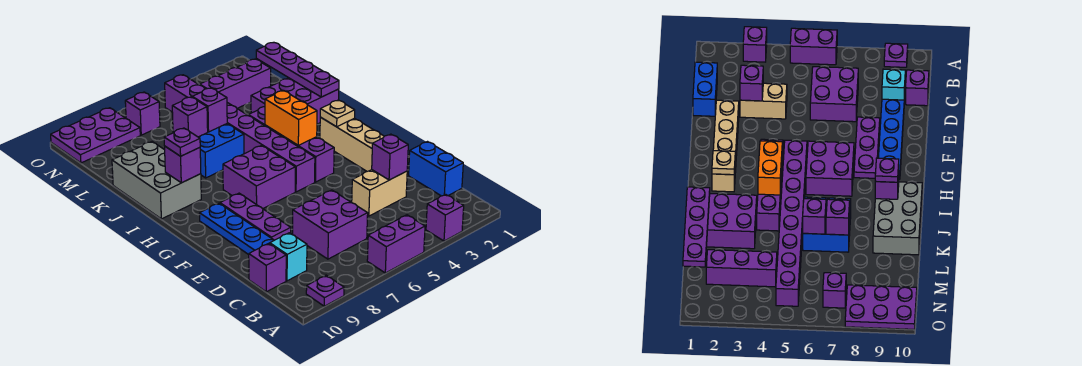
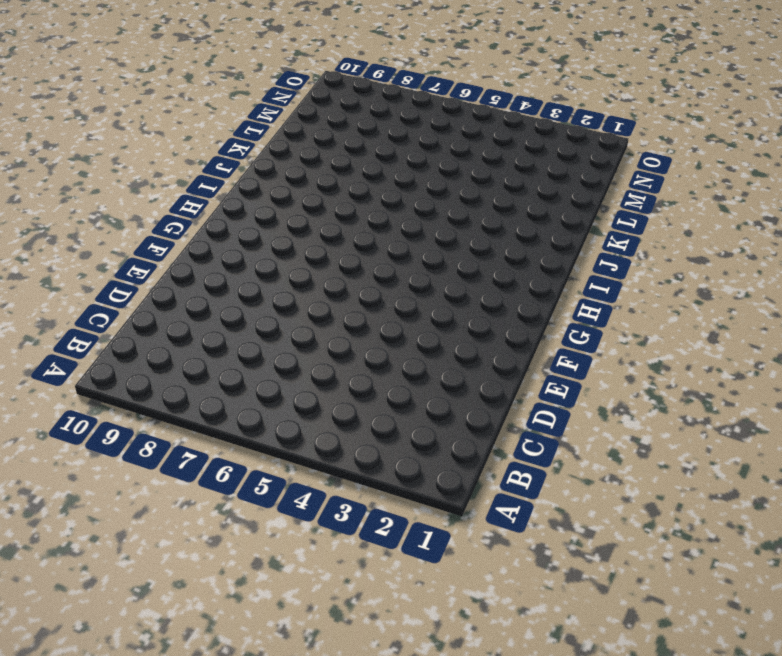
none -> purple brick A3 level 1
none -> purple brick A5:A6 level 1
none -> purple plate A9 level 1

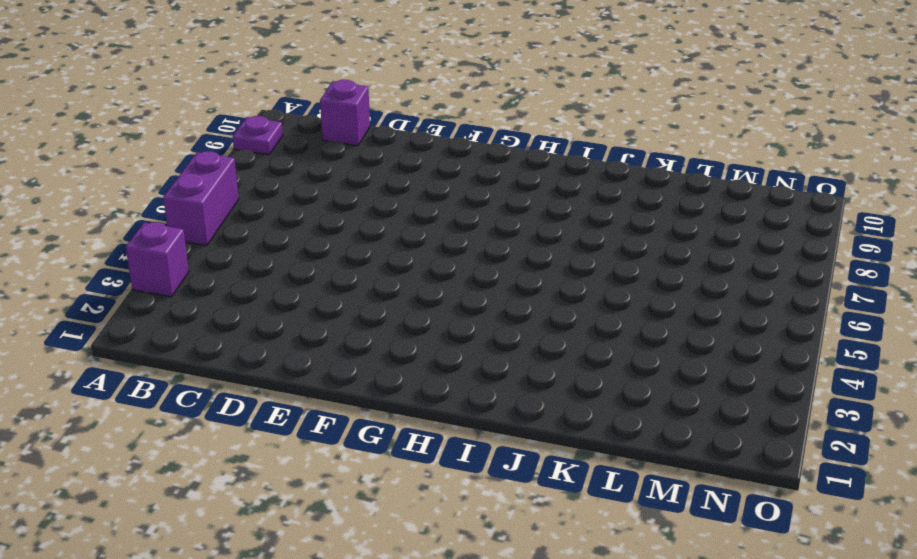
none -> blue brick C1:D1 level 1
none -> purple brick C6:D7 level 1
none -> cyan brick C9 level 1

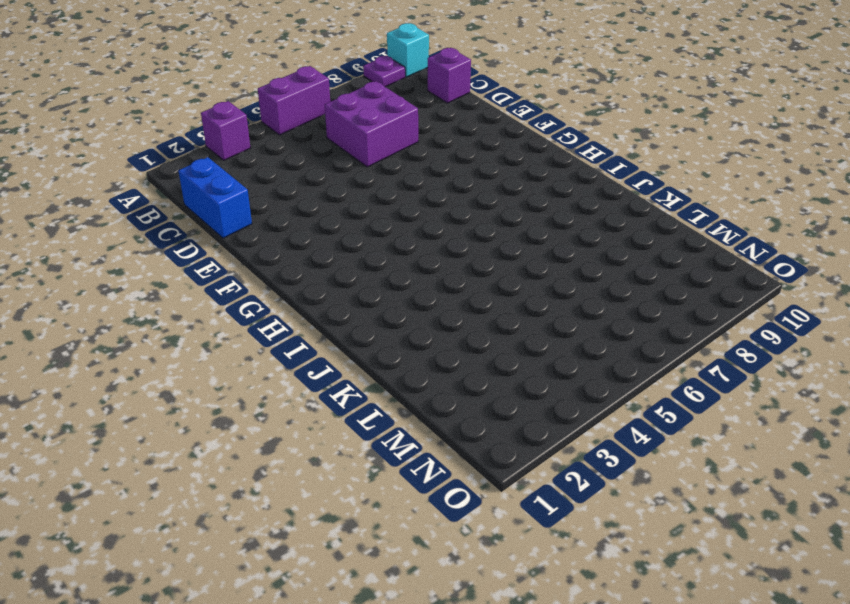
cyan brick A10 level 1 -> cyan brick C9 level 1
none -> tan brick D3:D4 level 1
none -> blue plate D9:G9 level 1
none -> tan brick E2:H2 level 1

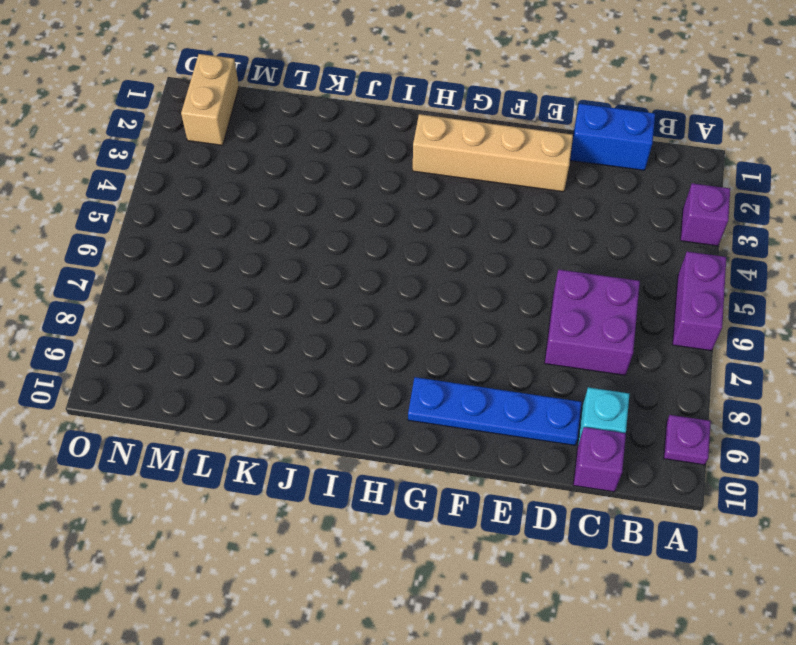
tan brick N1:N2 level 1 -> tan brick D3:D4 level 1
none -> purple plate E8:G8 level 1
none -> purple brick G4:J4 level 1
none -> purple brick G5:N5 level 1

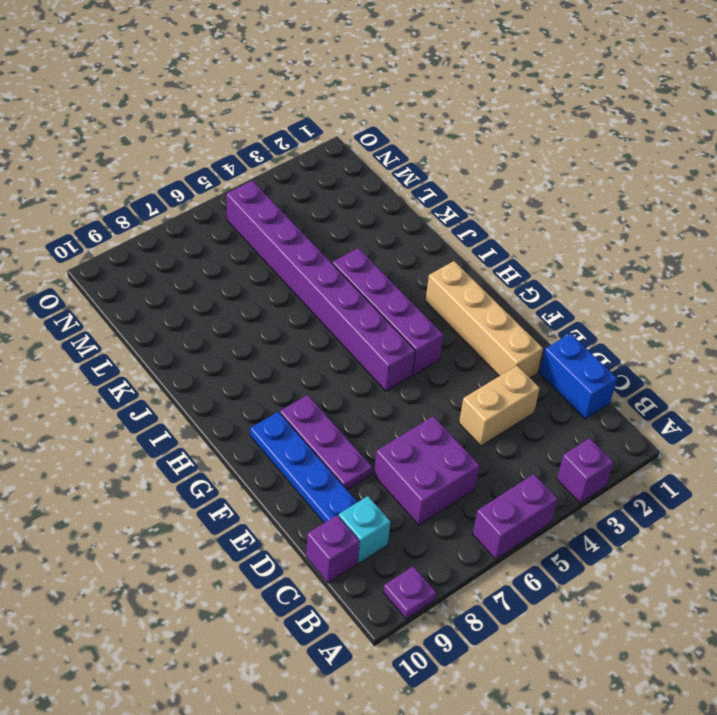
none -> purple brick G6:H7 level 1
none -> grey brick I9:K10 level 1
none -> purple brick J1:K3 level 1

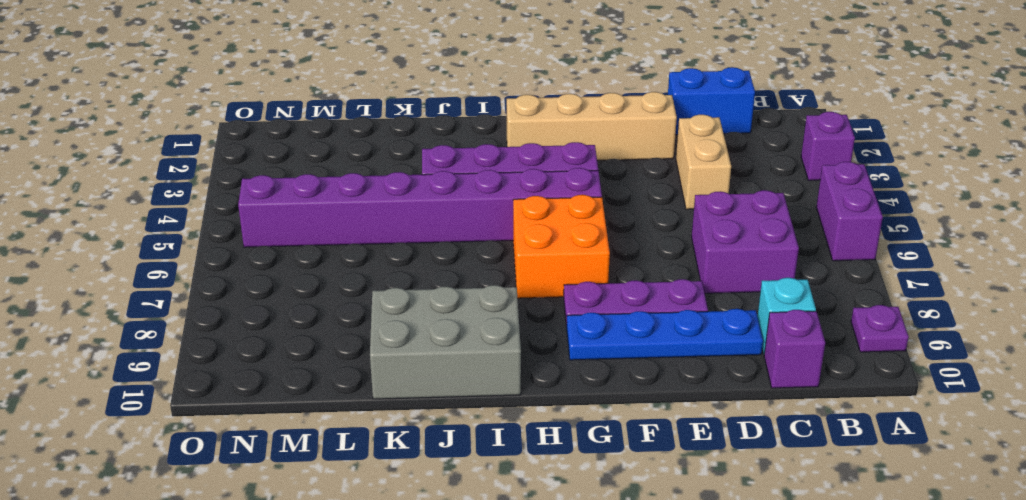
orange brick G6:H7 level 1 -> purple brick G6:H7 level 1
none -> purple brick J1:K3 level 1
none -> blue brick J6:K7 level 1
none -> purple brick M2:M4 level 1

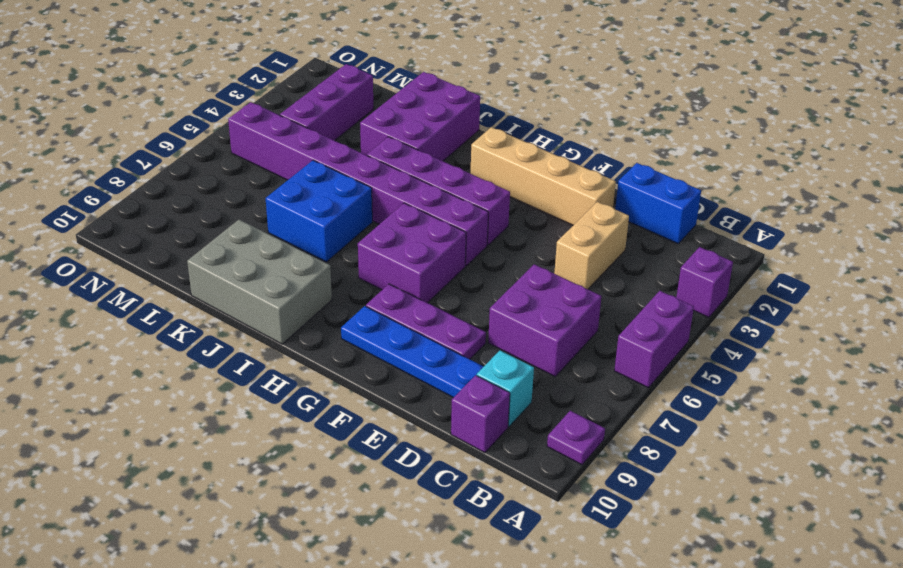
none -> purple brick N7 level 1
none -> purple plate N8:O10 level 1
none -> purple brick D3 level 2

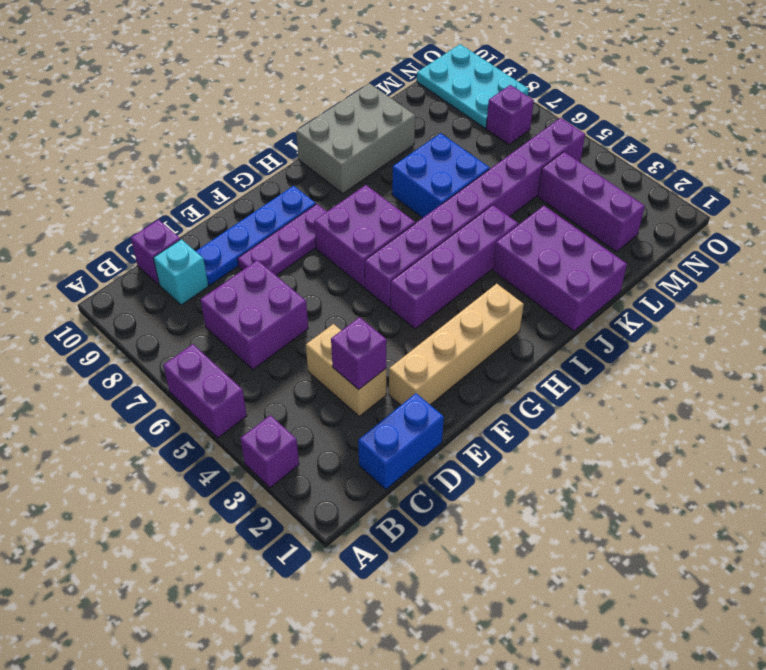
cyan plate N8:O10 level 1 -> purple plate N8:O10 level 1
none -> purple plate A9 level 1
none -> tan plate H2 level 2
none -> orange brick H4:I4 level 2

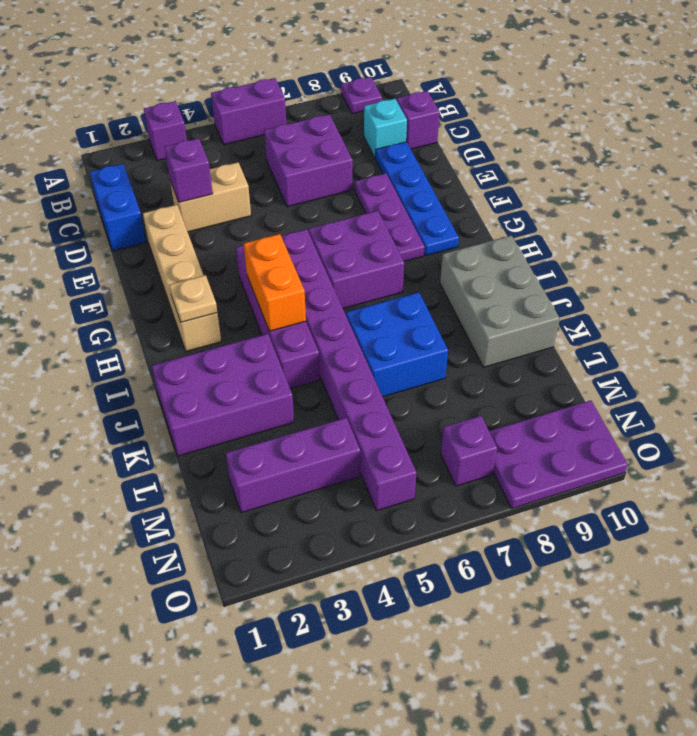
none -> purple brick I9 level 2
none -> purple plate J1:M1 level 2
none -> purple brick K6 level 2

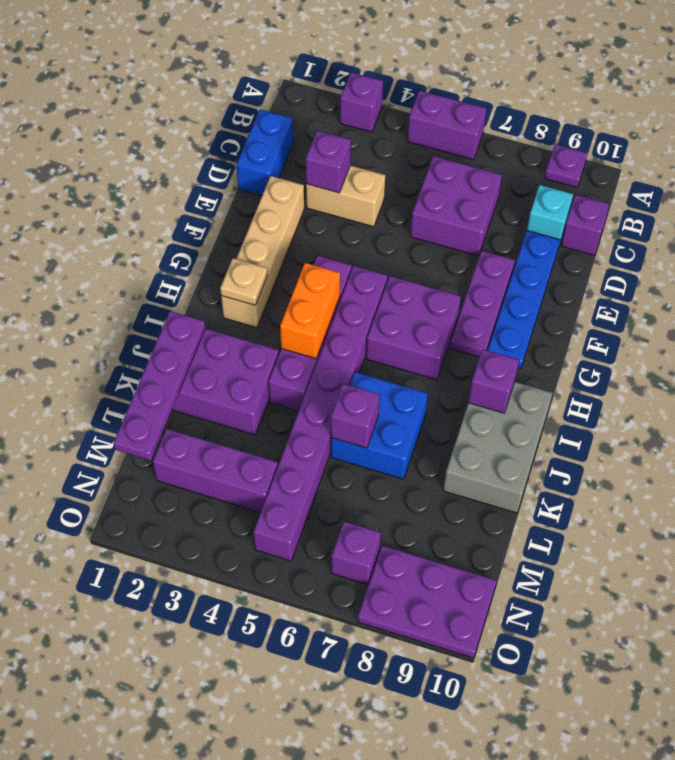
none -> purple brick K7 level 2
none -> purple plate I9 level 3

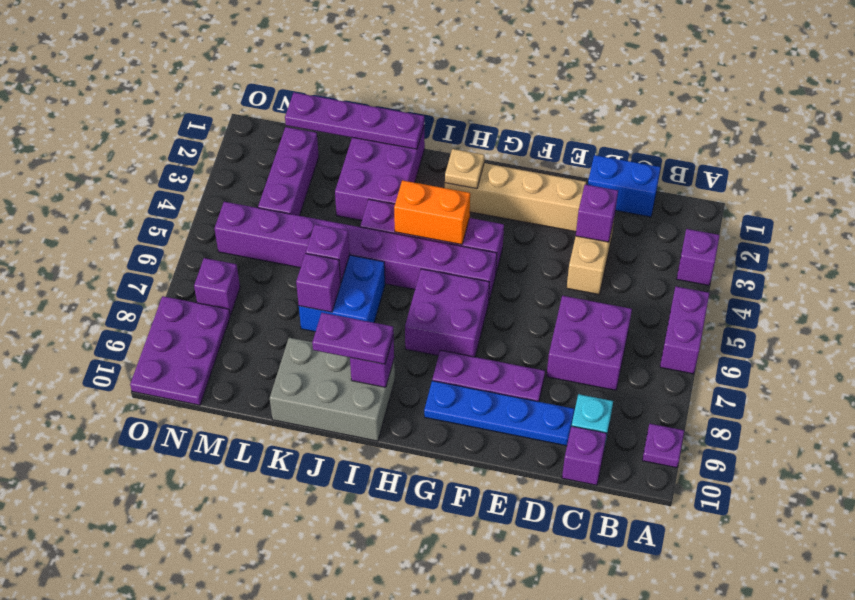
purple plate I9:J9 level 3 -> purple plate I9 level 3

